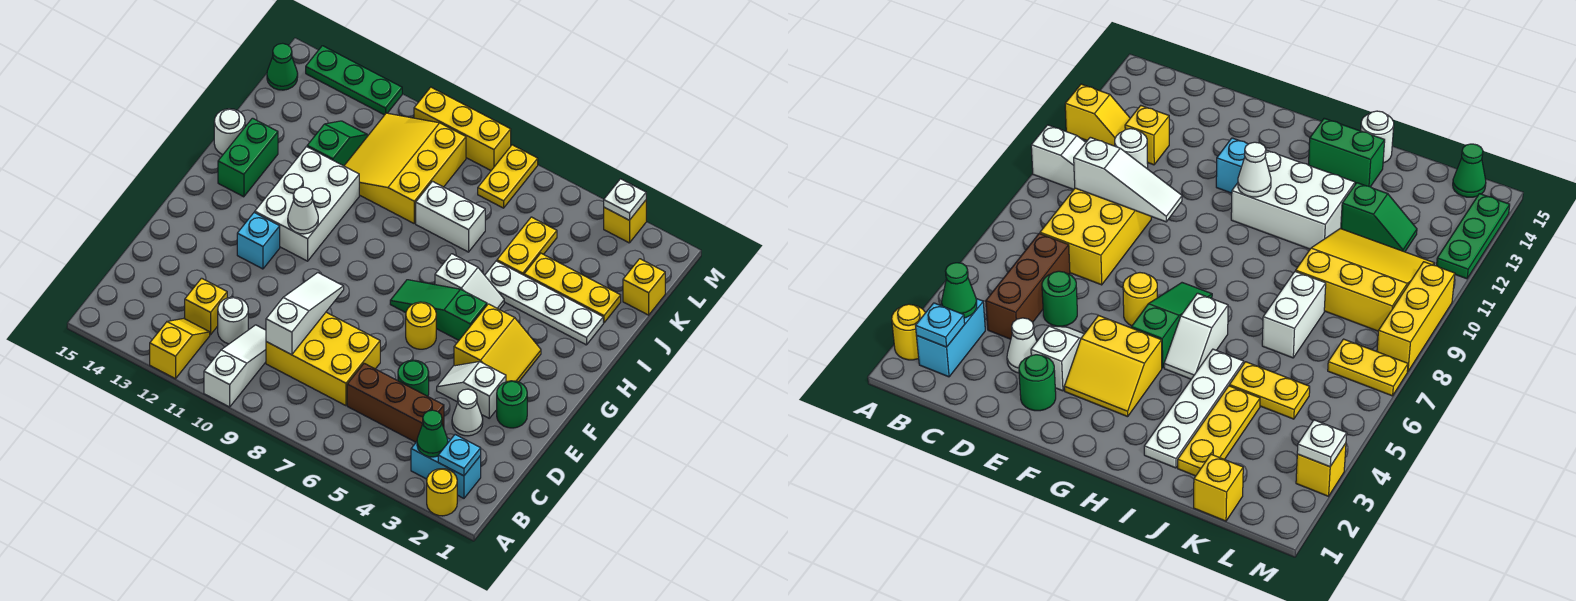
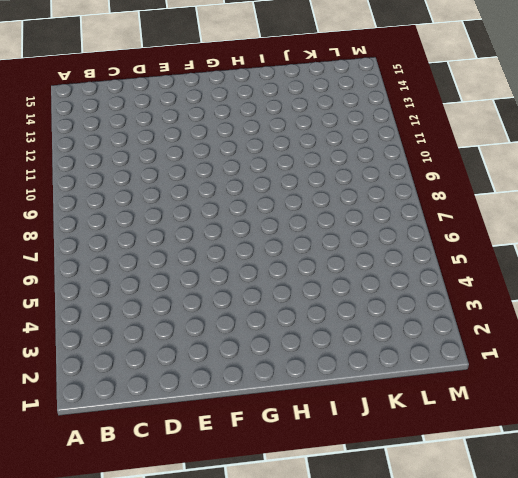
none -> yellow round brick A2 level 1
none -> white slope A10:C10 level 1 top A
none -> yellow slope A12:B12 level 1 top A
none -> cyan brick B2:B3 level 1

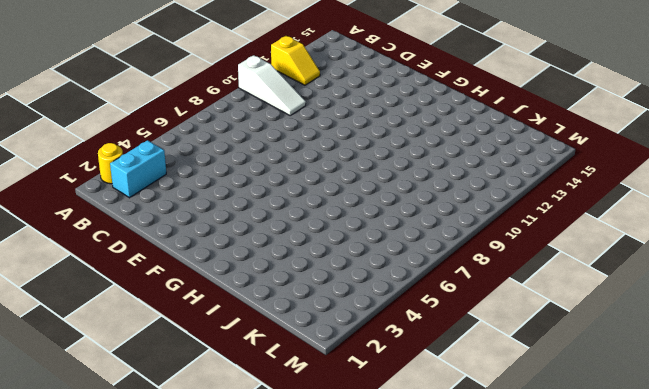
none -> brown brick C4:C6 level 1
none -> yellow brick C7:D9 level 1
none -> white round brick C11 level 1
none -> yellow brick C12 level 1

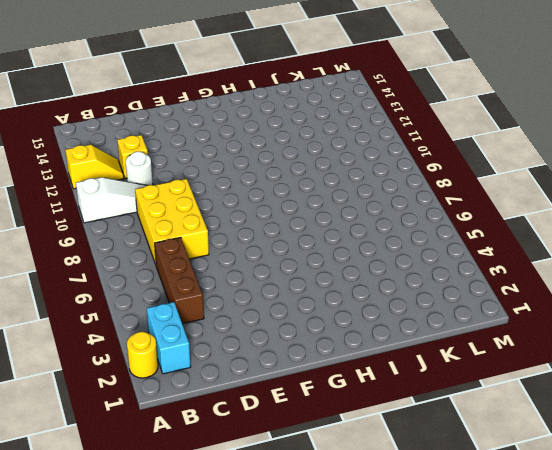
none -> white cone D3 level 1
none -> green round brick D5 level 1
none -> green round brick E2 level 1
none -> white slope E3:E4 level 1 top 3

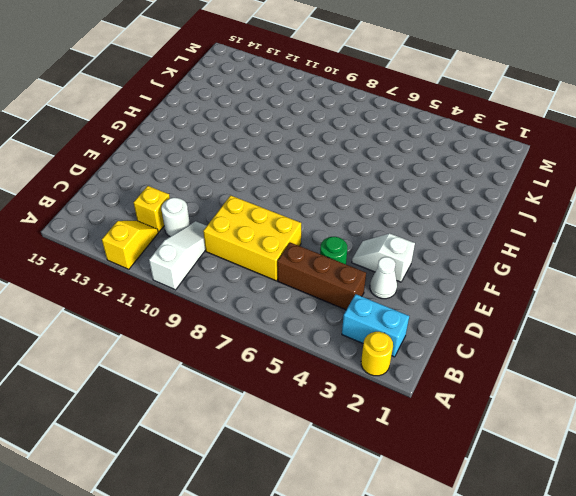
none -> green round brick E2 level 1
none -> yellow slope F3:G4 level 1 top 4
none -> yellow round brick F6 level 1
none -> cyan brick F12 level 1

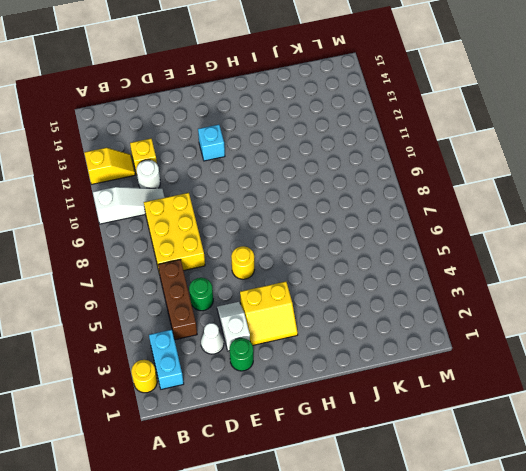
none -> green slope G5:G7 level 1 top 5
none -> white brick G11:I12 level 1
none -> white slope H5:H6 level 1 top 6
none -> green brick H14:I14 level 1

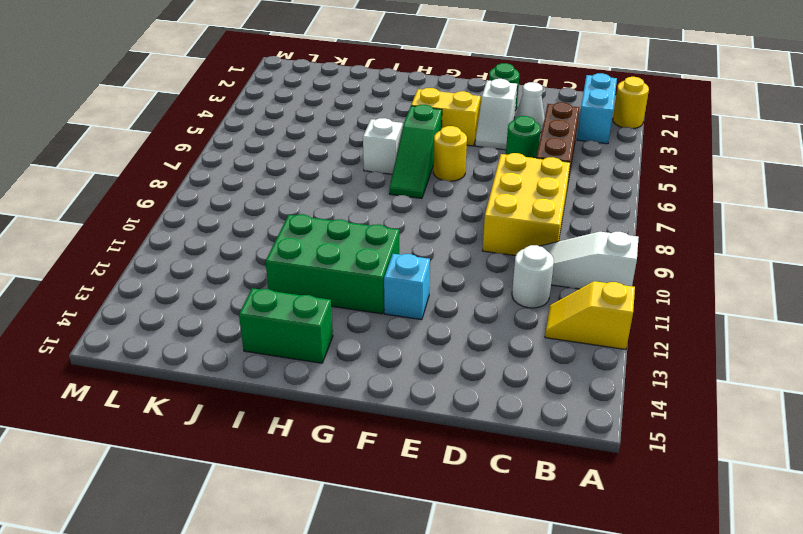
green brick G11:I12 level 1 -> white brick G11:I12 level 1
none -> yellow brick C12 level 1
none -> white plate I2:I5 level 1
none -> white round brick I15 level 1
none -> yellow plate J2:J4 level 1

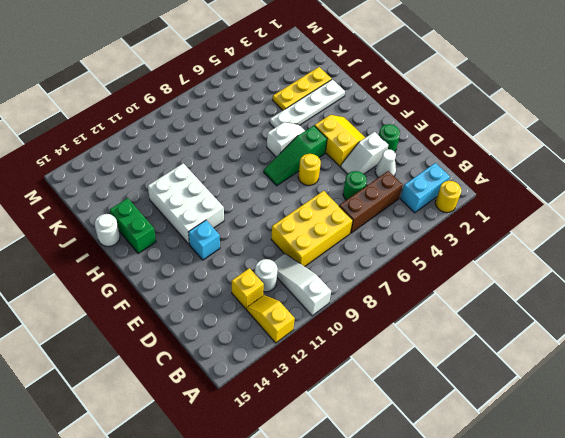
none -> yellow plate J5:K5 level 1
none -> white brick J7:J8 level 1
none -> yellow slope J9:L11 level 1 top 9
none -> green slope J12:K12 level 1 top J

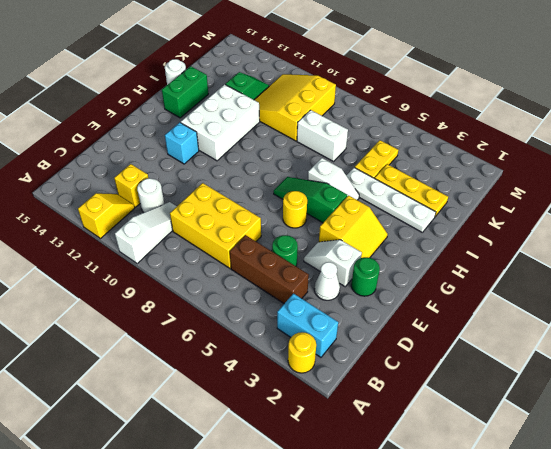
none -> yellow brick K1 level 1
none -> yellow plate L7:M7 level 1
none -> green cone L15 level 1
none -> yellow brick M3 level 1

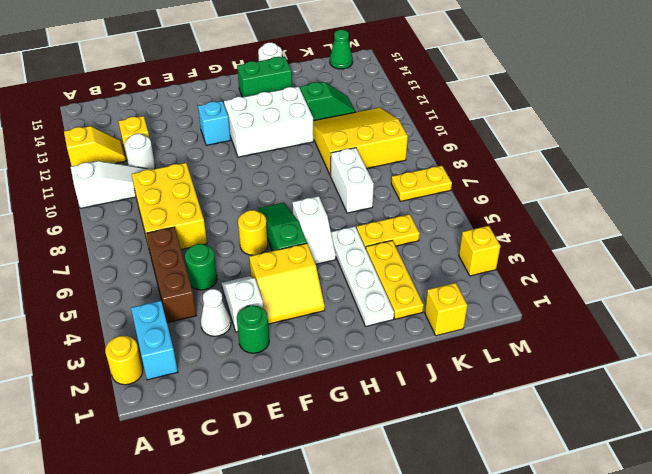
none -> yellow brick M8:M10 level 1
none -> green plate M12:M14 level 1
none -> cyan plate B2 level 2
none -> green cone B3 level 2

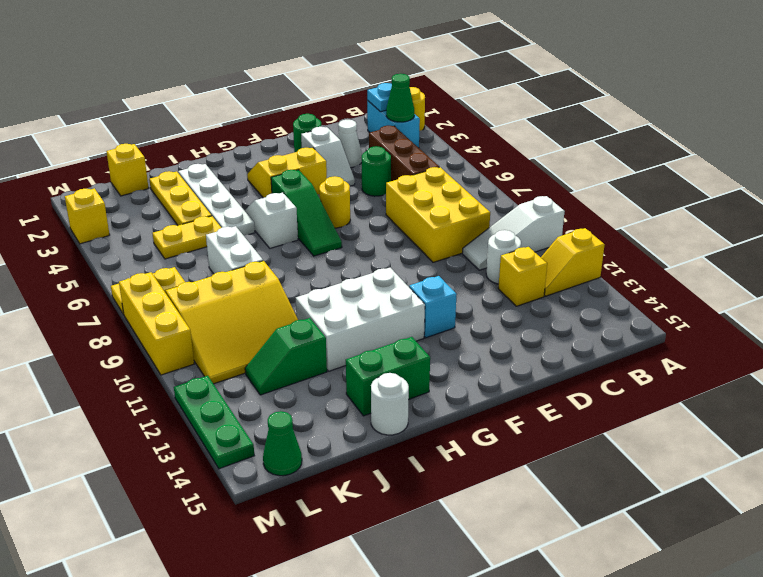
none -> white slope C9:E9 level 2 top C
none -> white cone G11 level 2
none -> white plate M3 level 2

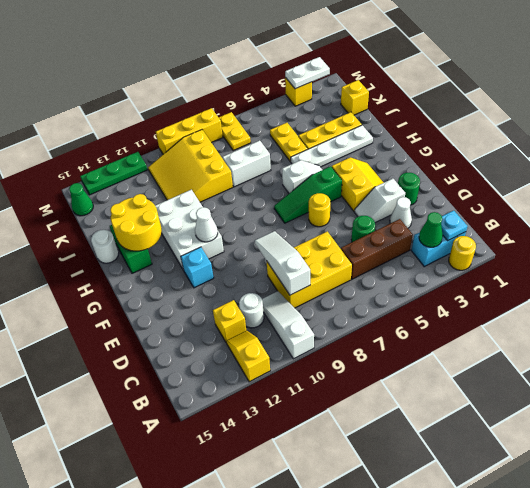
yellow round brick H13:I14 level 2 -> none
white plate M2:M3 level 2 -> white plate M3 level 2
none -> green slope J12:K12 level 1 top J

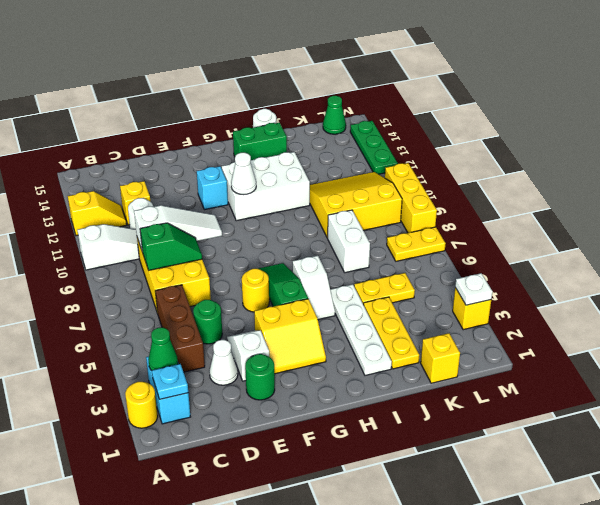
green slope C8:D8 level 2 top C -> green slope J12:K12 level 1 top J

